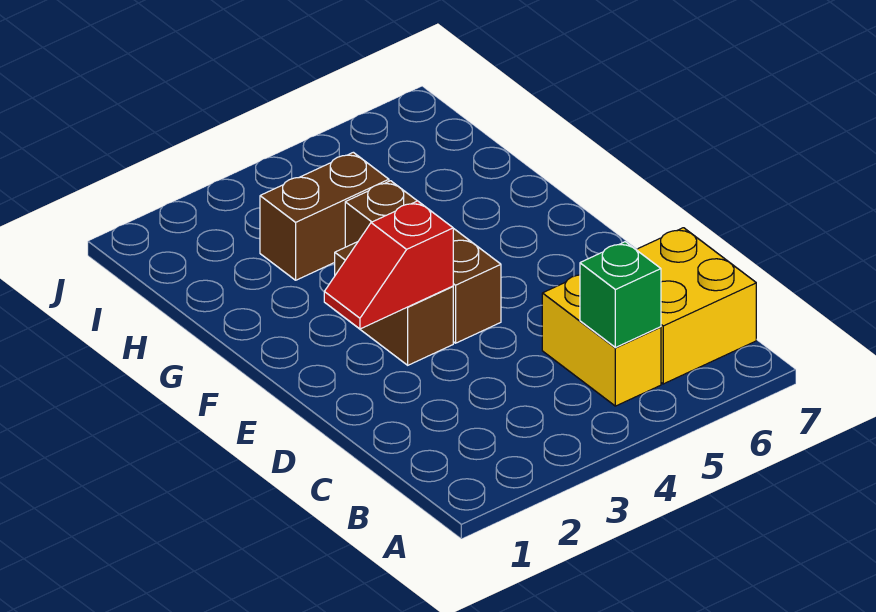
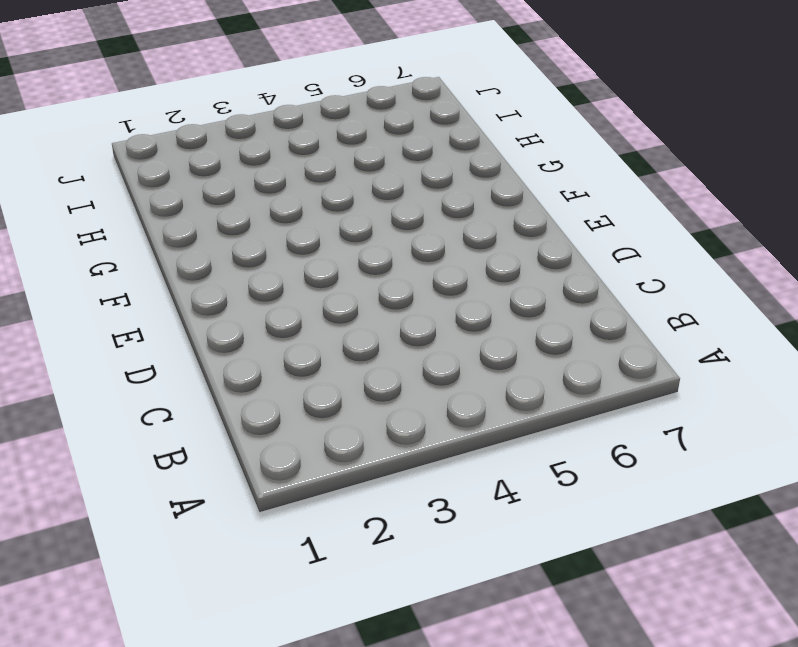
none -> yellow brick B5:C5 level 1
none -> yellow brick B6:C7 level 1

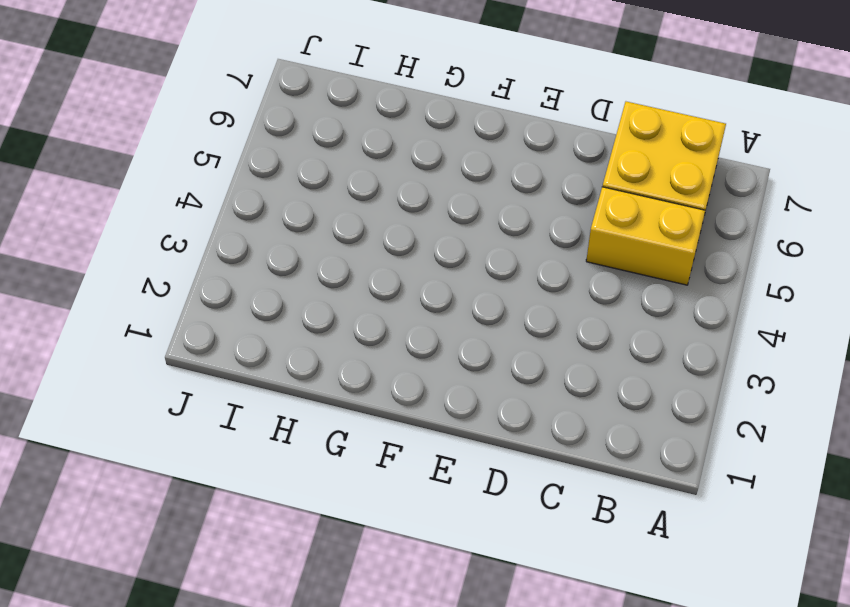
none -> brown brick E3:F3 level 1
none -> brown brick E4:G4 level 1

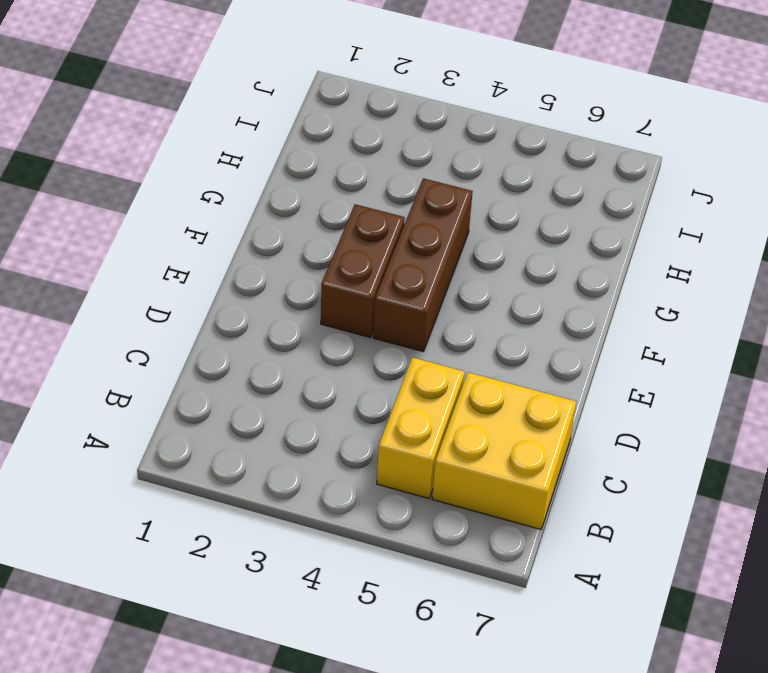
none -> brown brick H3:H4 level 1
none -> green brick B5 level 2

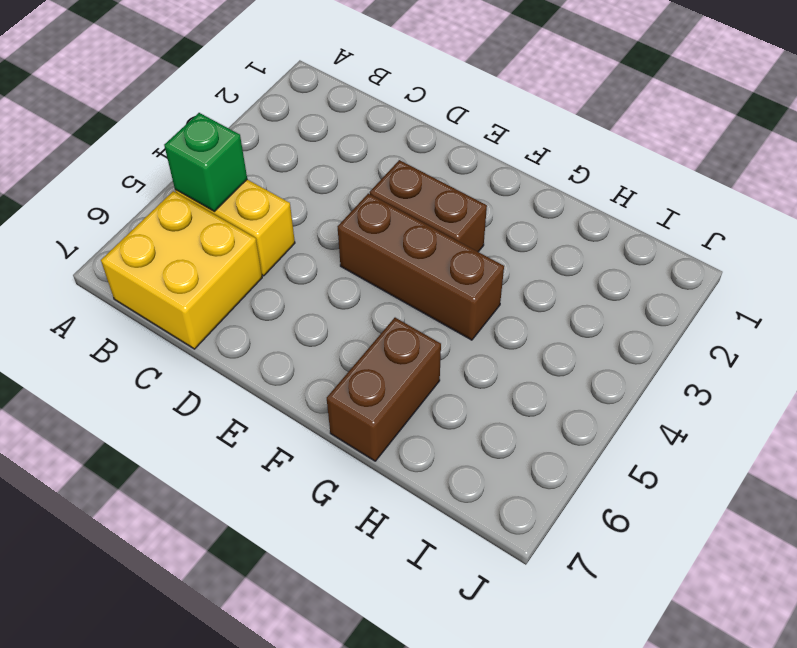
brown brick G6:G7 level 1 -> brown brick H3:H4 level 1
none -> red slope E2:E3 level 2 top 3

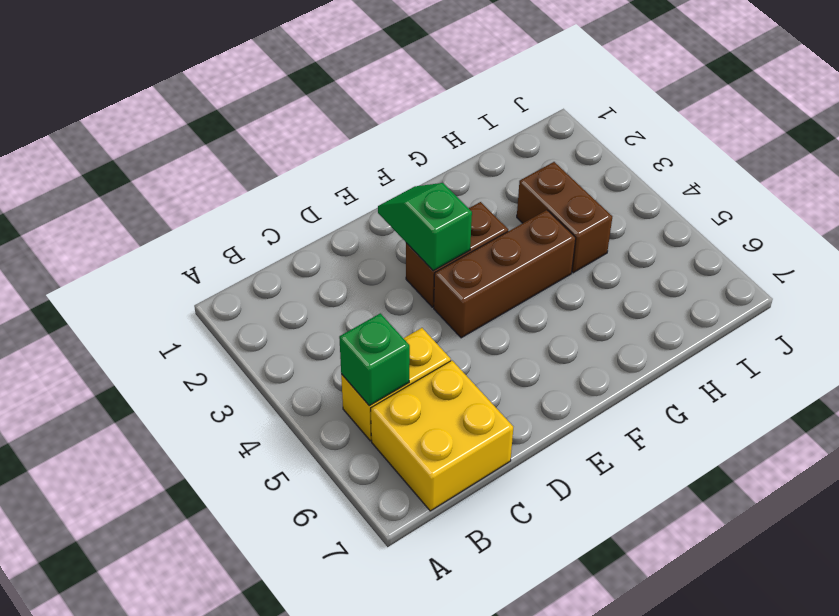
green slope E2:E3 level 2 top 3 -> red slope E2:E3 level 2 top 3

